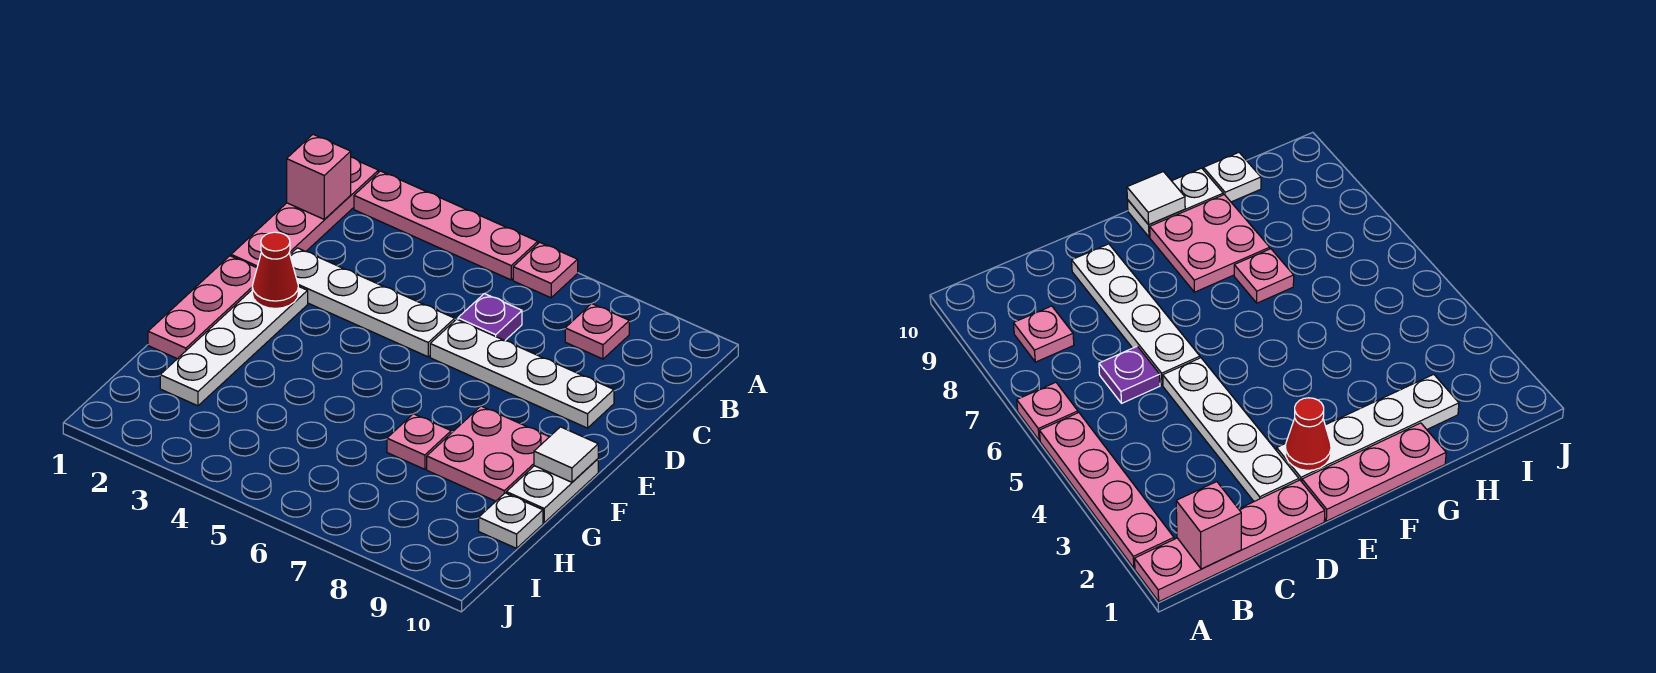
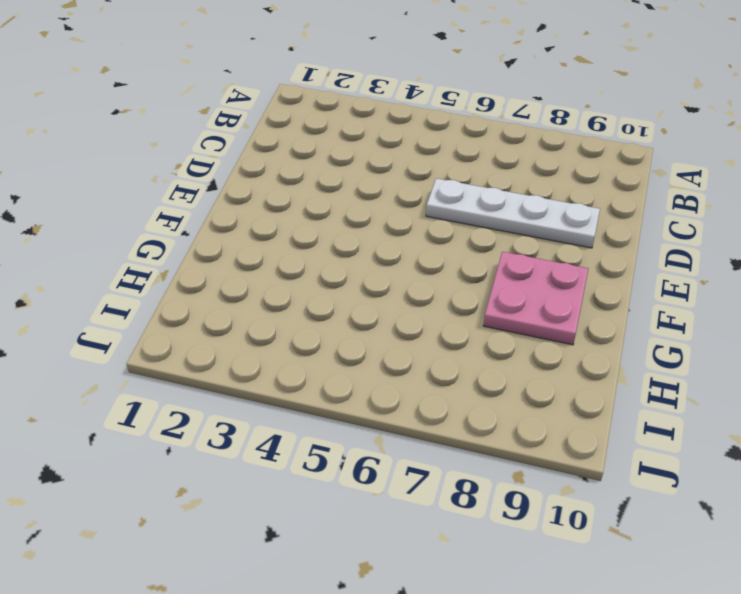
none -> pink plate A1:D1 level 1
none -> pink plate A2:A5 level 1
none -> pink plate A6 level 1

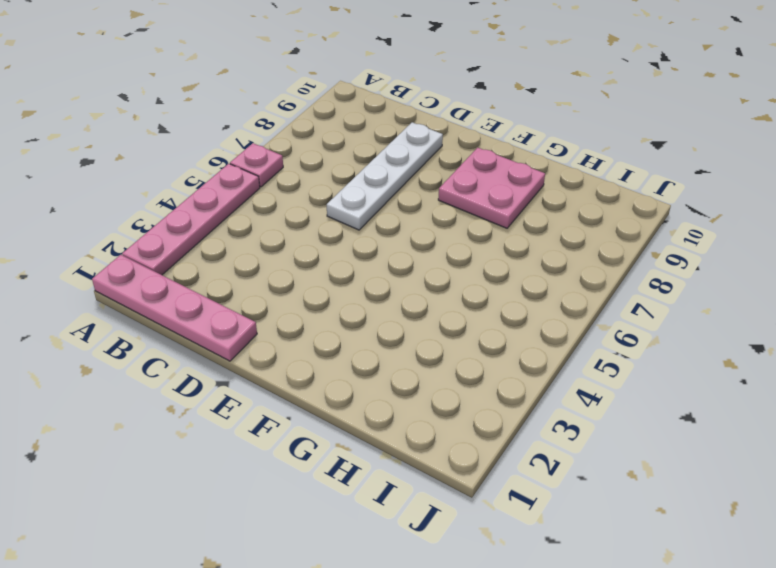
none -> pink plate B8 level 1
none -> purple plate C6 level 1
none -> white plate D2:D5 level 1

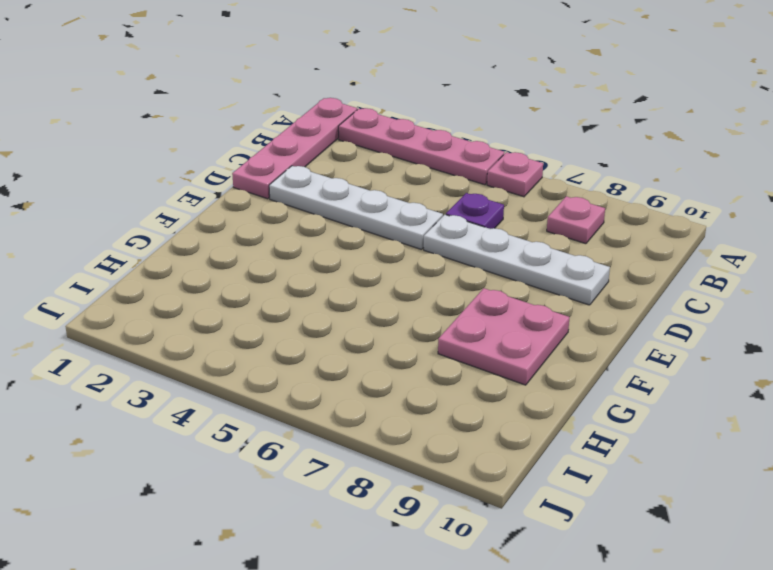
none -> pink plate E1:G1 level 1
none -> white plate E2:H2 level 1
none -> white plate F10:G10 level 1

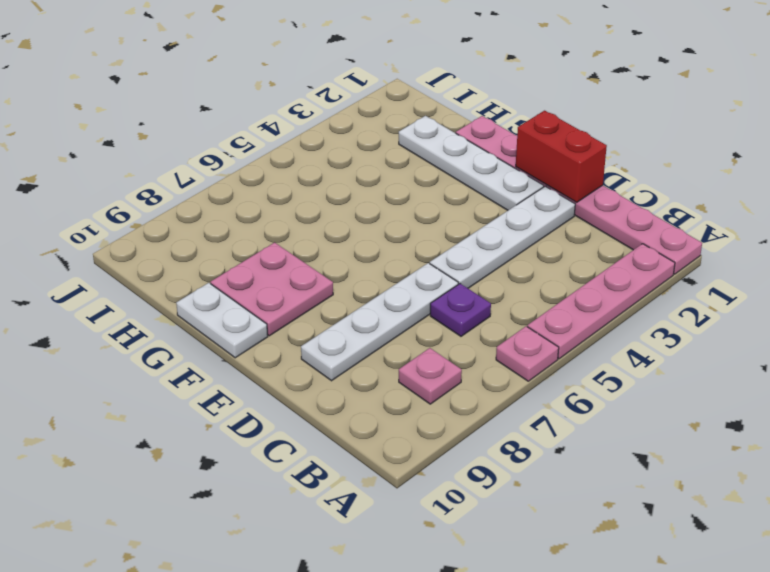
red brick D1:E1 level 2 -> none
none -> pink plate G7 level 1
none -> white plate H10 level 1
none -> pink brick B1 level 2

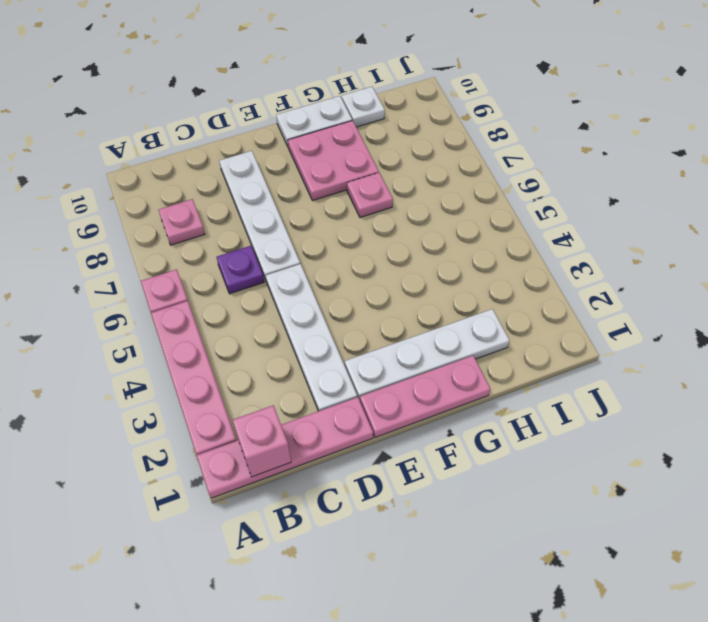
none -> red cone E2 level 2
none -> white tile F10 level 2

